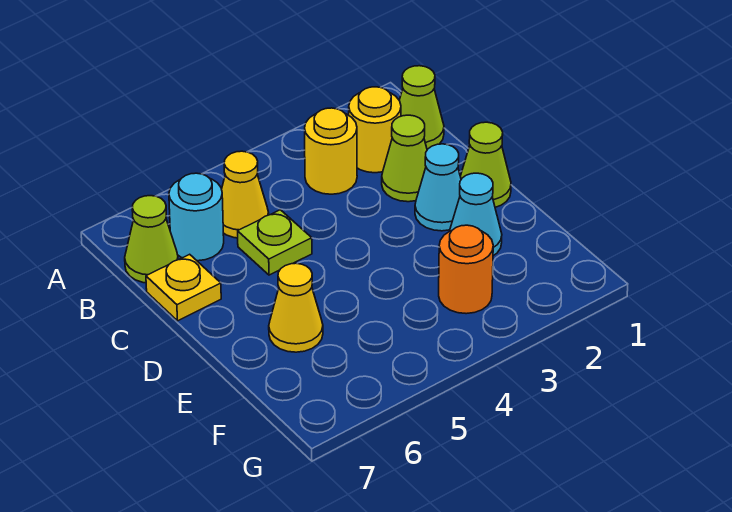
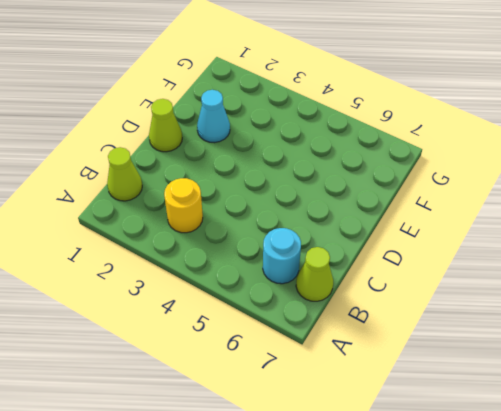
none -> yellow round brick B2 level 1
none -> yellow cone B5 level 1
none -> lime cone C2 level 1

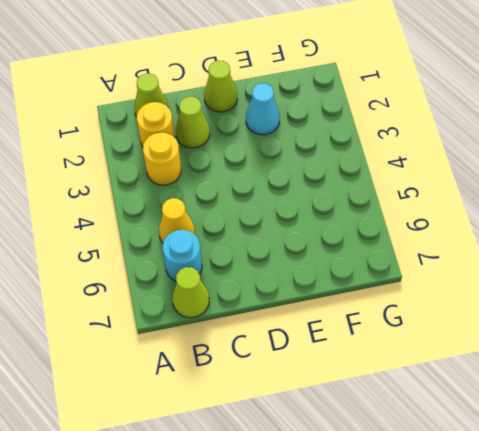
none -> lime plate C5 level 1
none -> yellow plate C7 level 1
none -> cyan cone D2 level 1

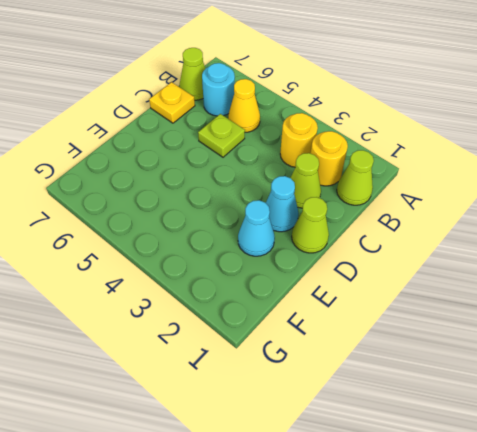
none -> yellow cone E6 level 1
none -> orange round brick F3 level 1

